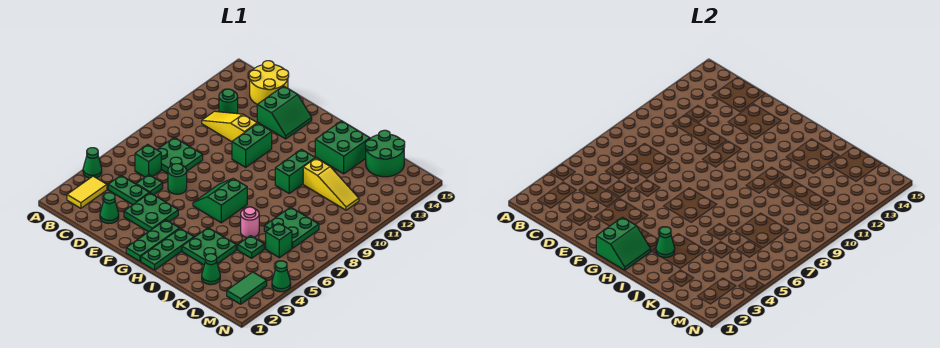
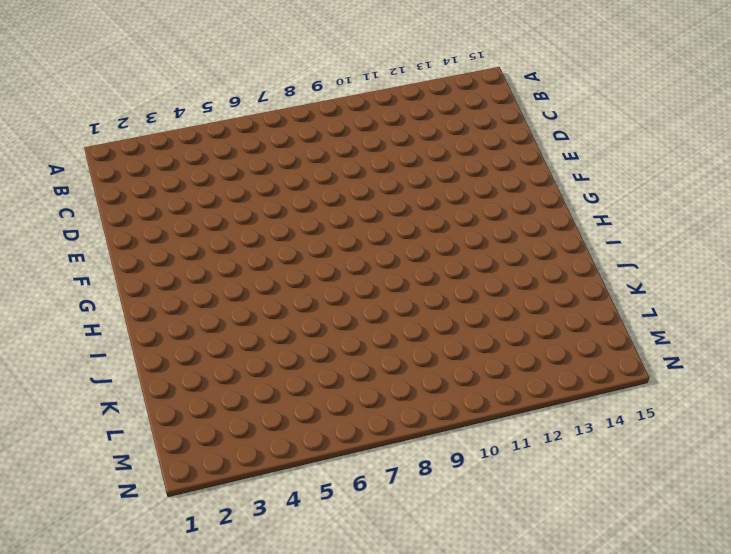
none -> green cone A4 level 1
none -> yellow tile B2:B3 level 1
none -> green plate C4:D4 level 1
none -> green brick C6 level 1

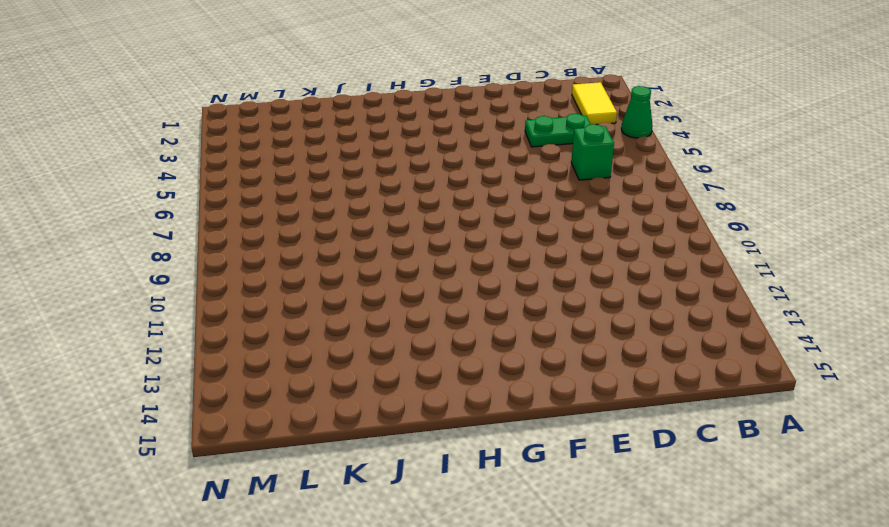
none -> green plate C7:D8 level 1
none -> yellow slope C11:E11 level 1 top E
none -> green round brick C12 level 1
none -> yellow round brick C14:D15 level 1

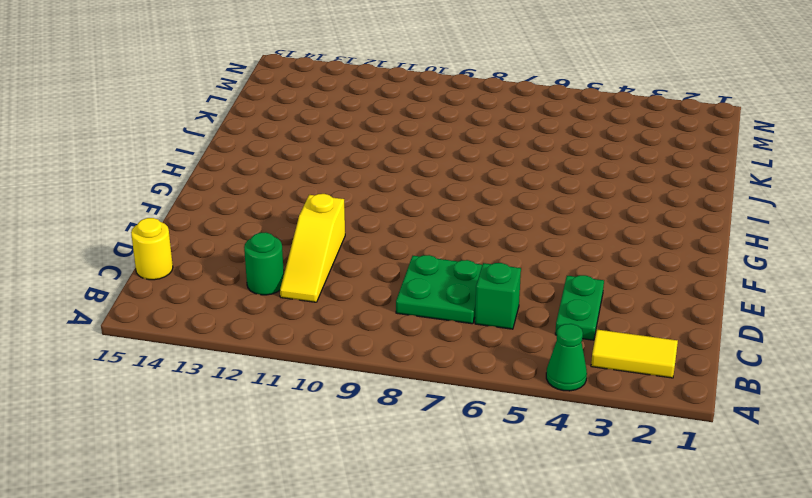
yellow round brick C15 level 1 -> yellow round brick C14:D15 level 1
none -> green cone D2 level 1
none -> green plate D5 level 1
none -> green plate E3:F4 level 1
none -> green round brick E6 level 1

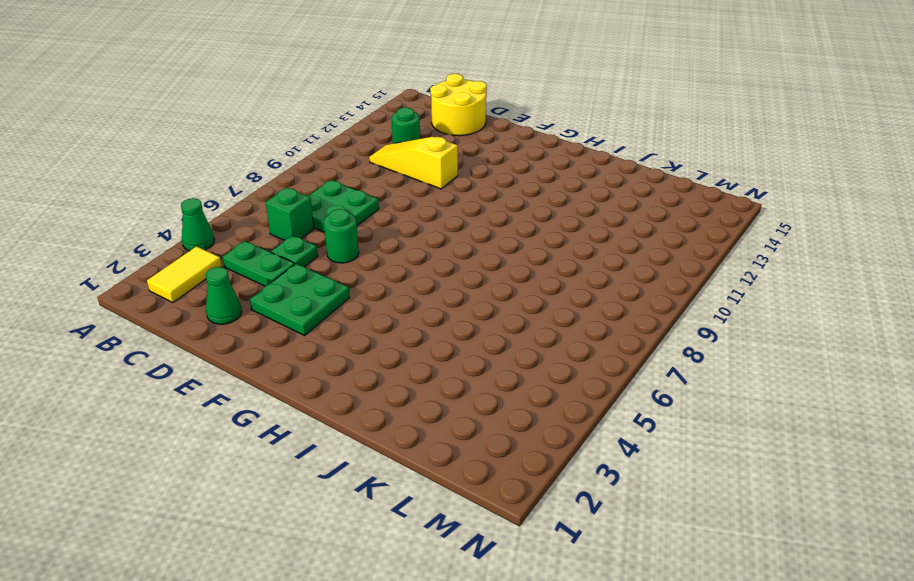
none -> green slope E13:F14 level 1 top E
none -> green brick F10:F11 level 1
none -> green plate G1:G3 level 1
none -> green slope G6:H7 level 1 top H

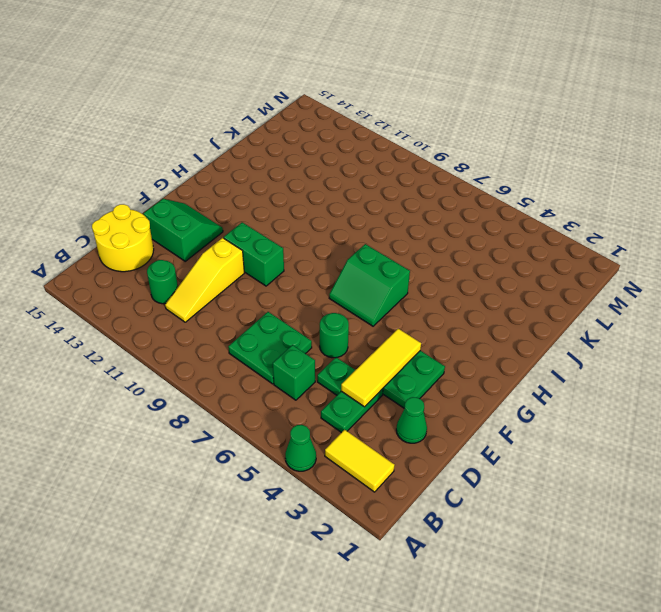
yellow tile D4:F4 level 2 -> none
none -> green plate G1:G3 level 1
none -> green plate H1:H3 level 1
none -> green plate I3:J4 level 1
none -> green brick I10:I11 level 1

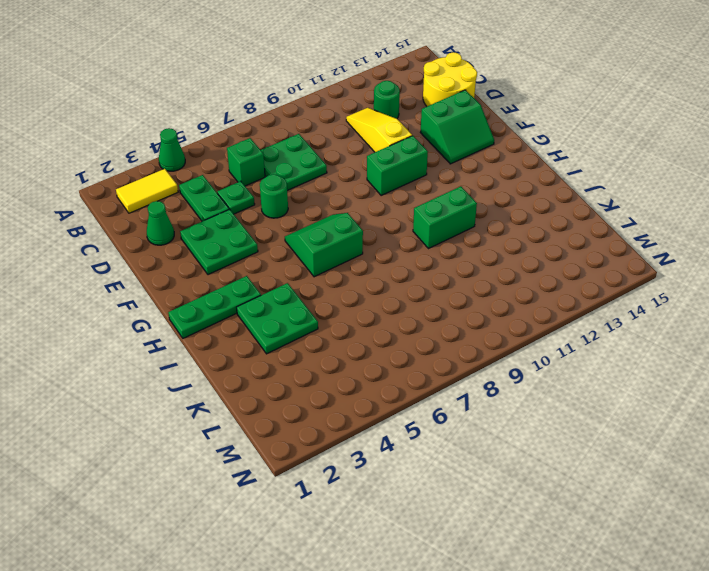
none -> green plate G1:G3 level 1
none -> green brick I13:J14 level 1
none -> pink round brick J6 level 1
none -> yellow slope J11:L11 level 1 top J

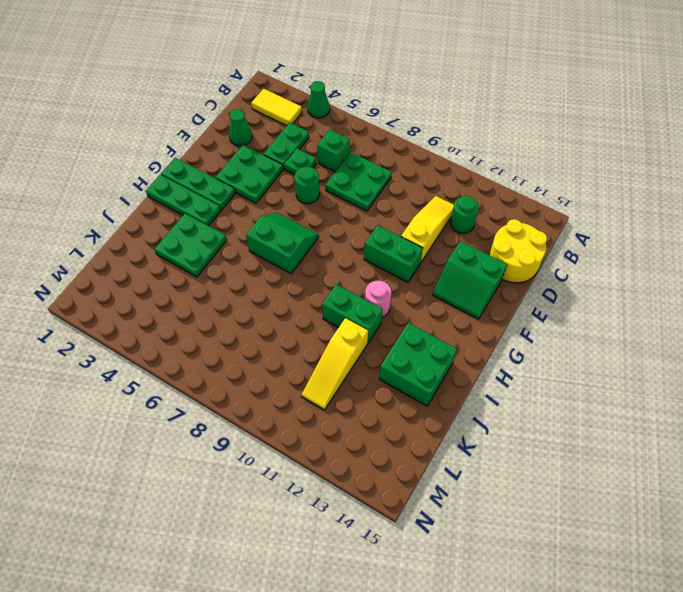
pink round brick H11 level 1 -> pink round brick J6 level 1
none -> green cone K2 level 1
none -> green plate K5 level 1
none -> green plate K7:L8 level 1
none -> green round brick K14:L15 level 1

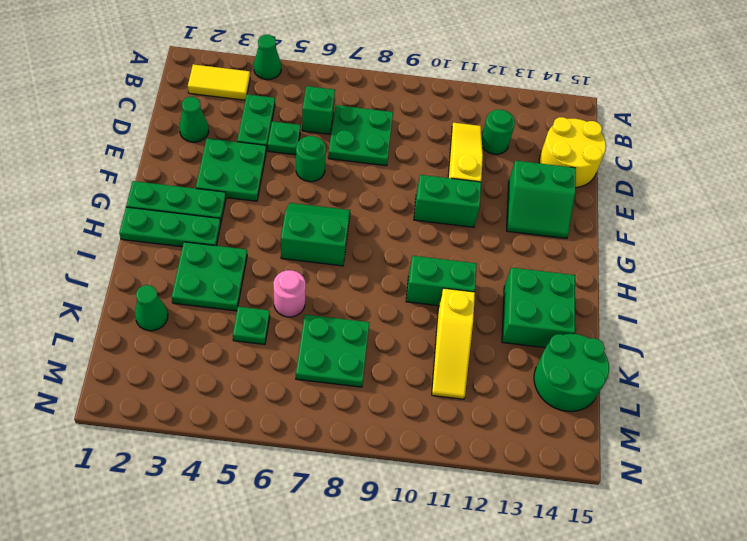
none -> green brick L6 level 1
none -> green tile M2:M3 level 1
none -> green cone N4 level 1
none -> green slope G1:H2 level 2 top G

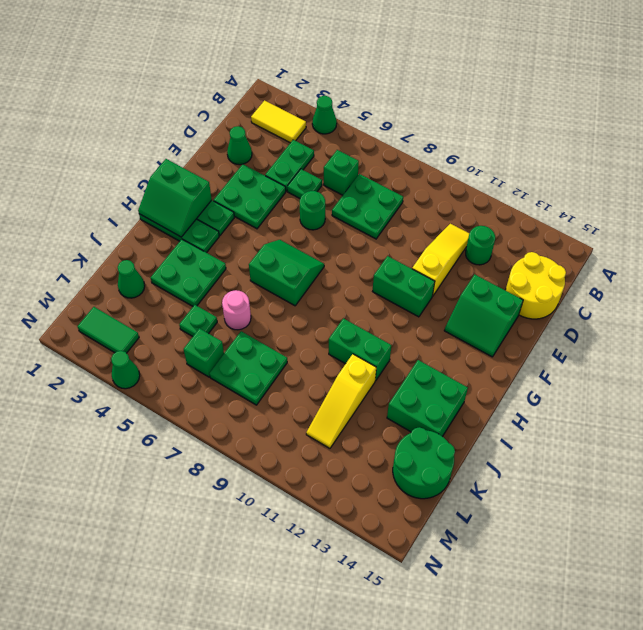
none -> green cone I3 level 2

